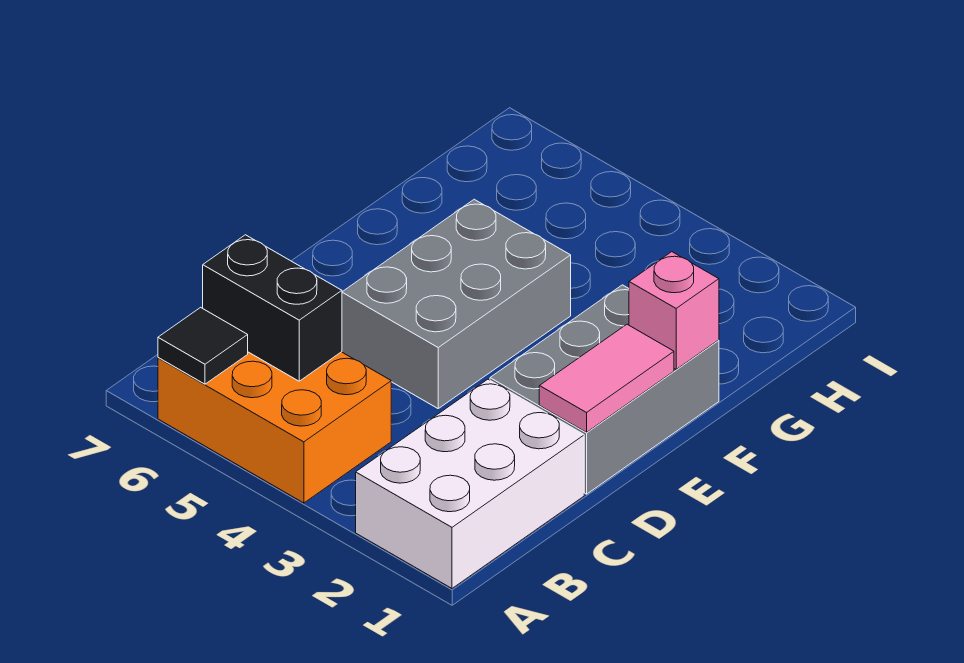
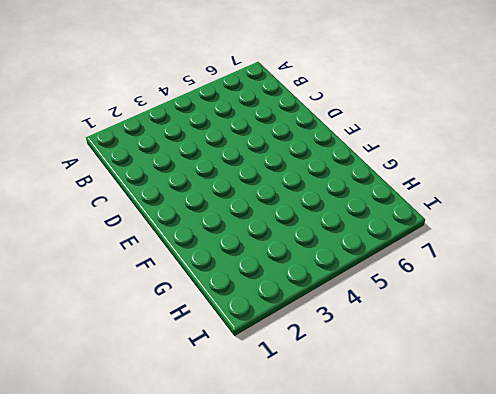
none -> white brick A1:C2 level 1
none -> orange brick A4:B6 level 1

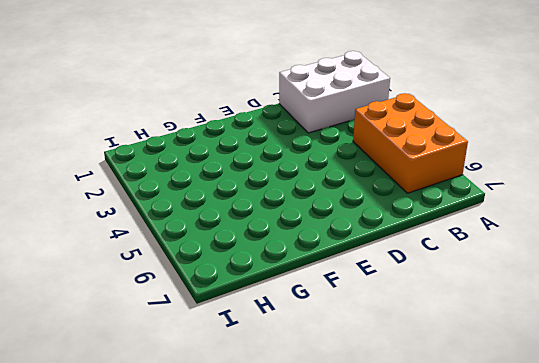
none -> grey brick D1:F2 level 1
none -> grey brick D4:F5 level 1

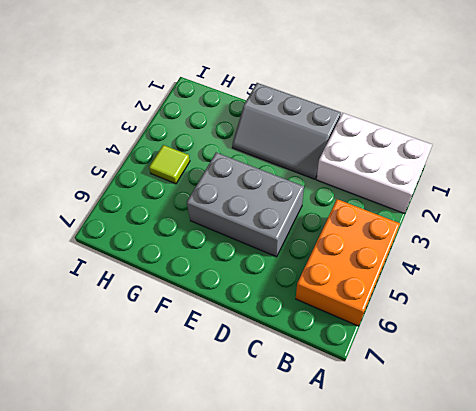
grey slope D1:F2 level 1 top 1 -> grey brick D1:F2 level 1
lime tile H4 level 1 -> none
none -> black tile A6 level 2
none -> black brick B5:B6 level 2

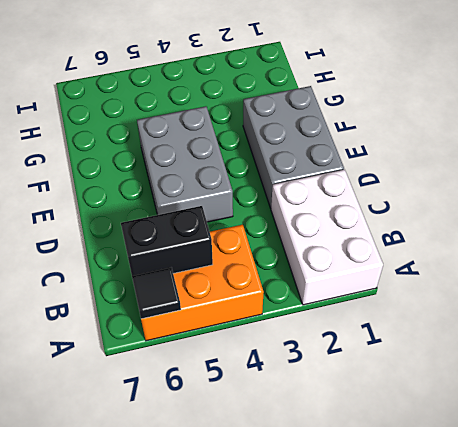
none -> pink tile D1:E1 level 2
none -> pink brick F1 level 2

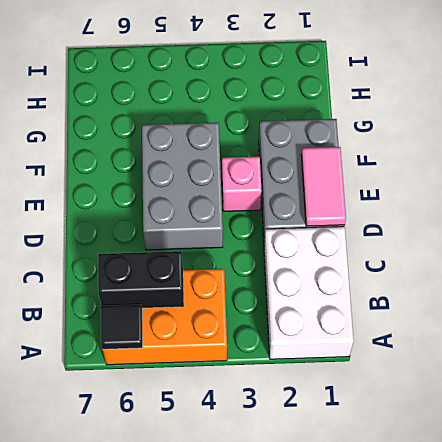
pink brick E3 level 1 -> pink brick F1 level 2

